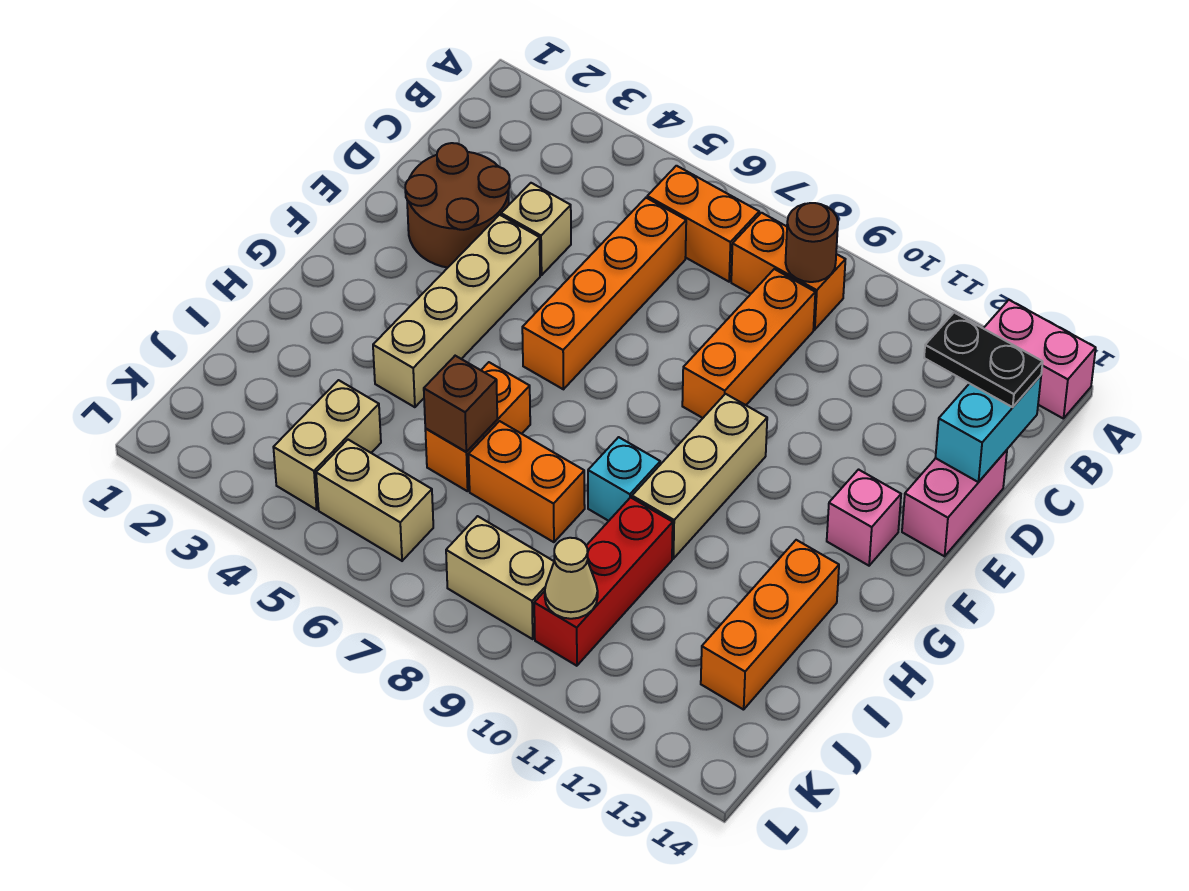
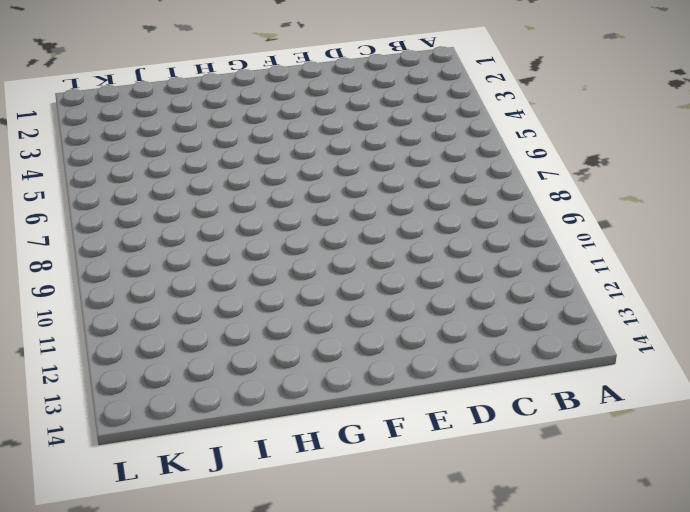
none -> pink brick A13:A14 level 1
none -> orange brick B6:B7 level 1
none -> orange brick B8:B9 level 1

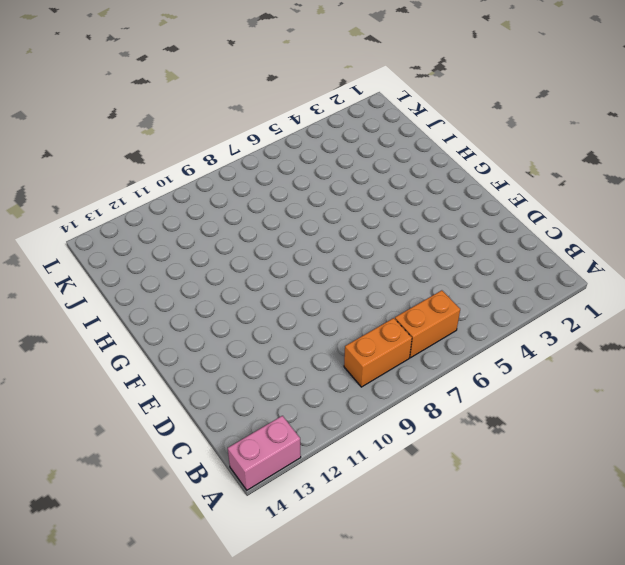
none -> orange brick C6:F6 level 1
none -> orange brick C9:E9 level 1
none -> brown round brick D2:E3 level 1

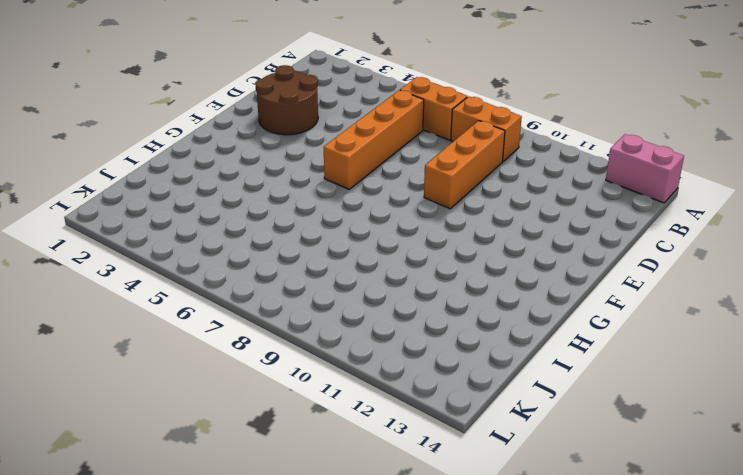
none -> tan brick D4 level 1
none -> pink brick D14:E14 level 1
none -> tan brick E4:H4 level 1

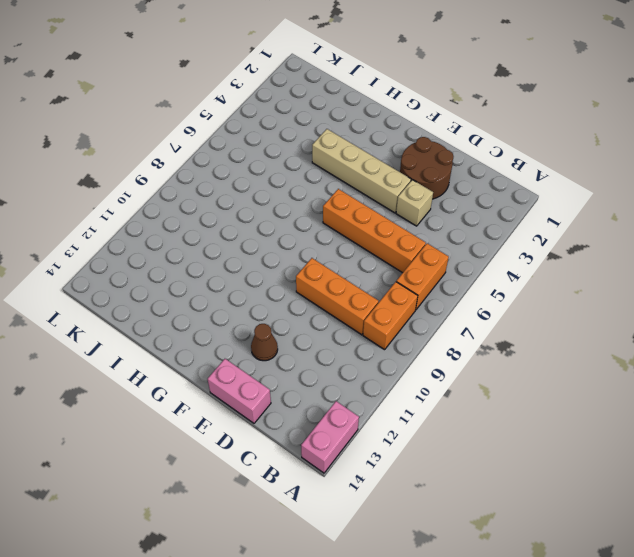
brown cone E12 level 1 -> none
none -> tan brick F10:H10 level 1
none -> pink brick F13 level 1
none -> orange brick H6:I6 level 1

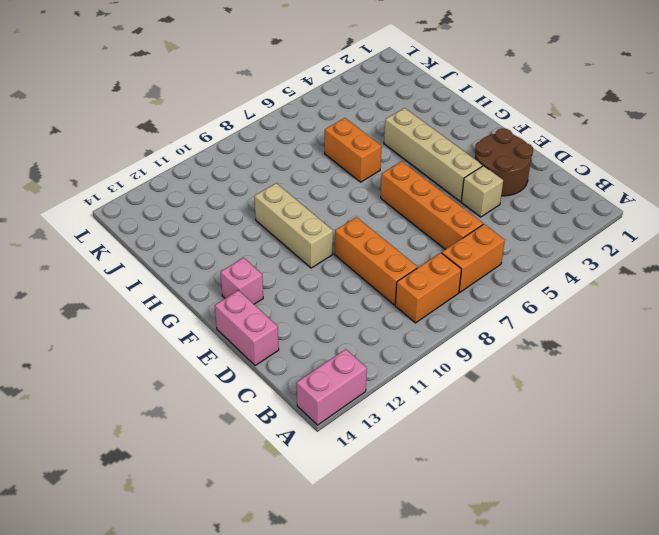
none -> cyan brick H9 level 1
none -> orange brick H13:J13 level 1
none -> orange brick I7:I8 level 1

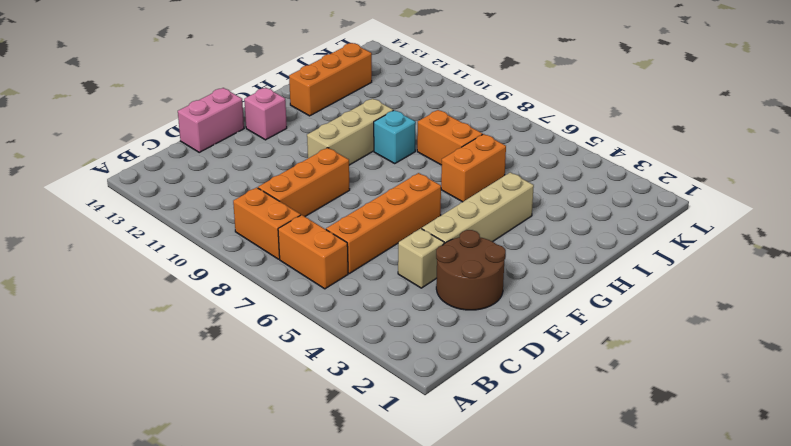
none -> pink brick A13:A14 level 1
none -> red brick I10:K10 level 1
none -> tan brick J4:K4 level 1

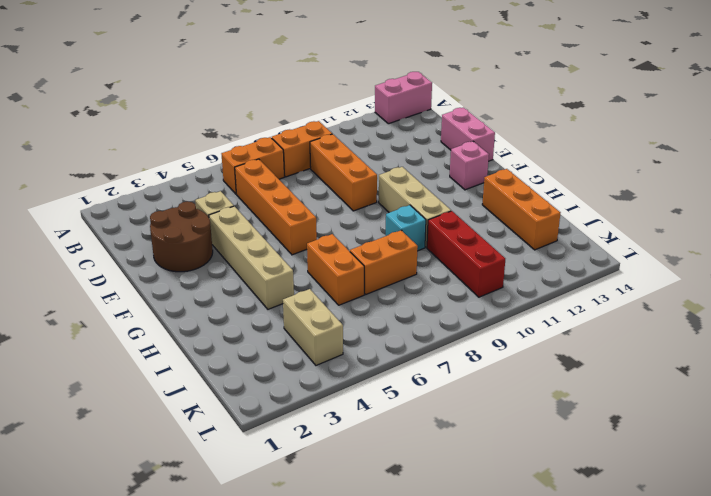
none -> tan brick K5:K6 level 1
none -> tan brick K8:K9 level 1
none -> brown round brick B9 level 2

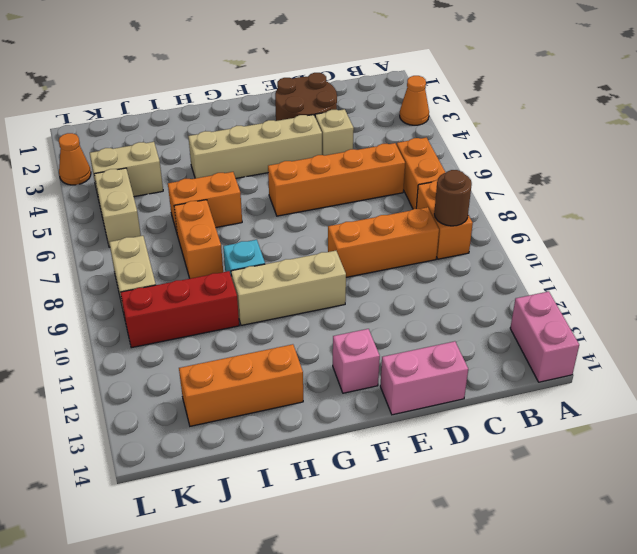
orange cone A3 level 1 -> none
orange cone L3 level 1 -> none
none -> cyan brick C14:D14 level 2
none -> brown brick I6 level 2
none -> tan cone K10 level 2

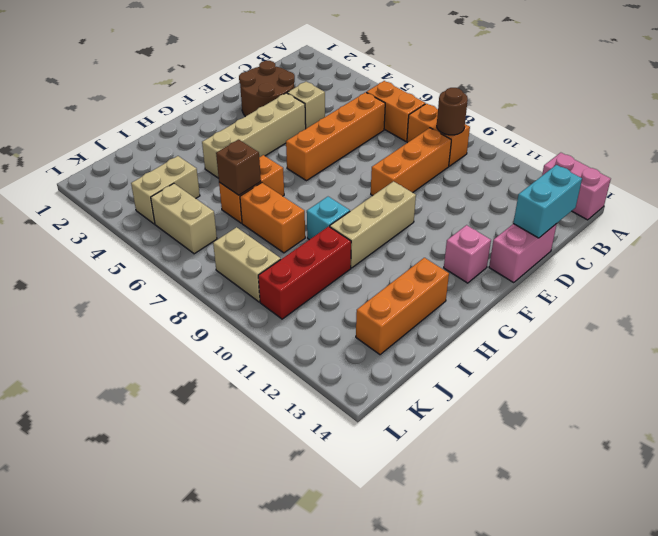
none -> tan cone K10 level 2
none -> black plate C13:C14 level 3

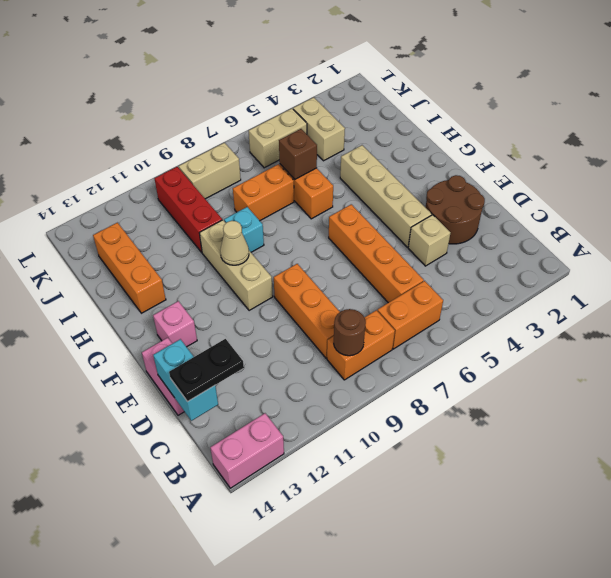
tan cone G10 level 2 -> tan cone K10 level 2

